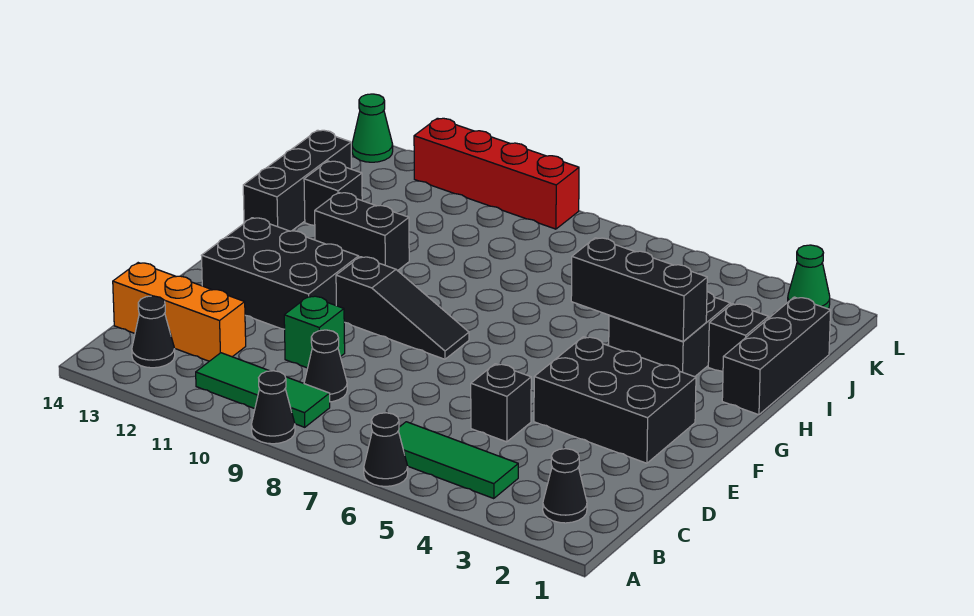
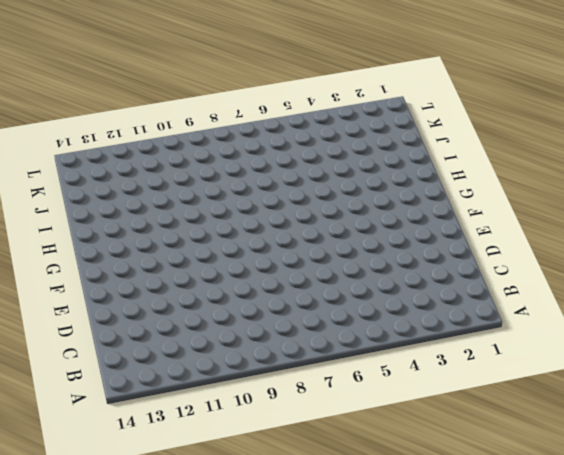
none -> black cone A6 level 1
none -> black cone A9 level 1
none -> black cone B2 level 1

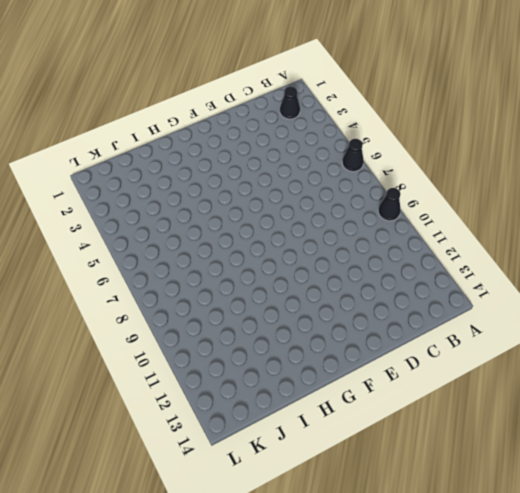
none -> green tile B4:B6 level 1
none -> green tile B9:B11 level 1
none -> black cone B13 level 1

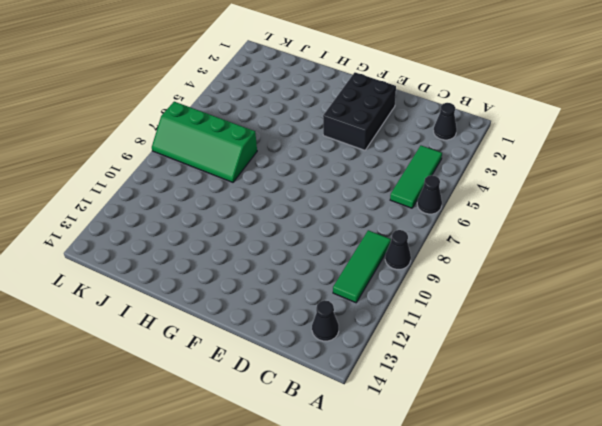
green slope I7:L8 level 1 top 7 -> none
none -> black cone C9 level 1
none -> orange brick C12:C14 level 1
none -> black brick D5 level 1

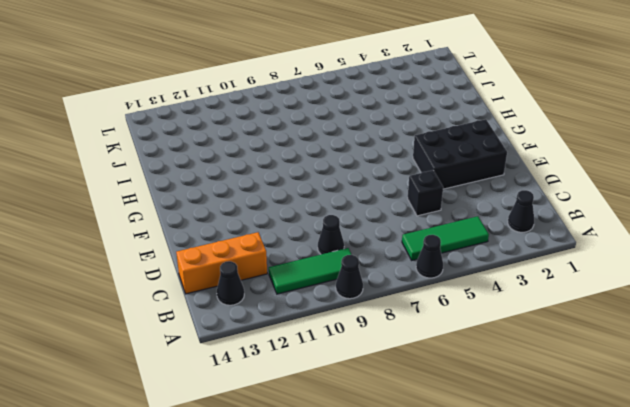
none -> green brick D10 level 1
none -> black brick E11:F13 level 1
none -> black slope F8:F10 level 1 top 10

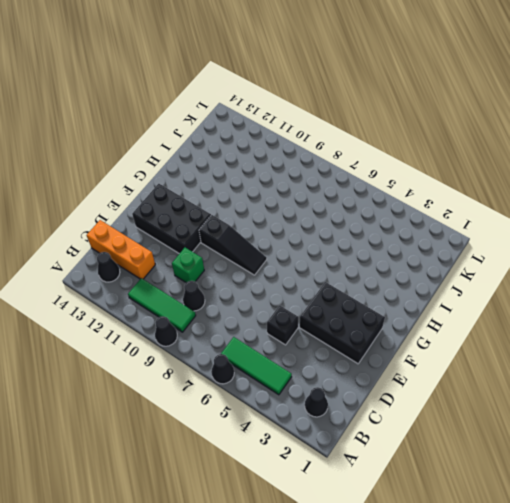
none -> black brick H1:J1 level 1
none -> black brick H3:I4 level 1
none -> black brick H11:H12 level 1

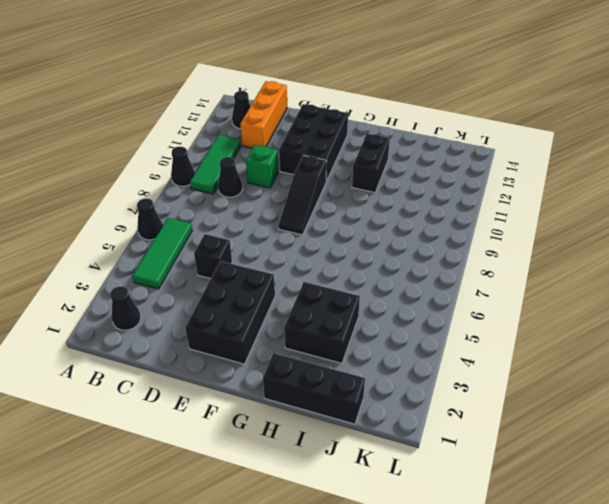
none -> black brick H14:J14 level 1
none -> black brick I2 level 1
none -> black brick I13 level 1

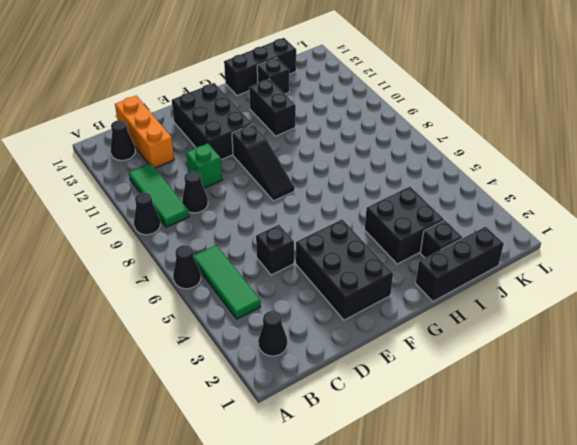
none -> green cone L2 level 1
none -> red brick L9:L12 level 1
none -> green cone L14 level 1

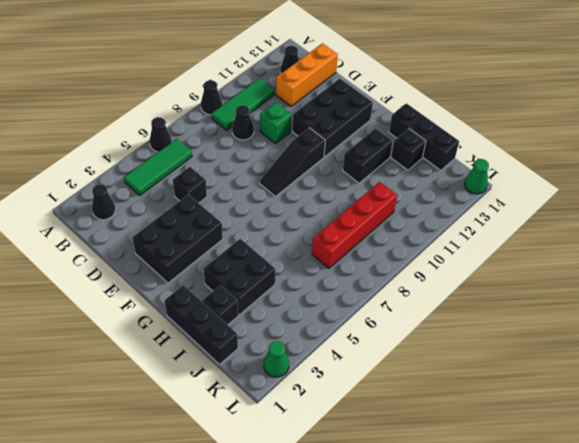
red brick J7:J10 level 1 -> red brick L9:L12 level 1
none -> black brick H3:H5 level 2

